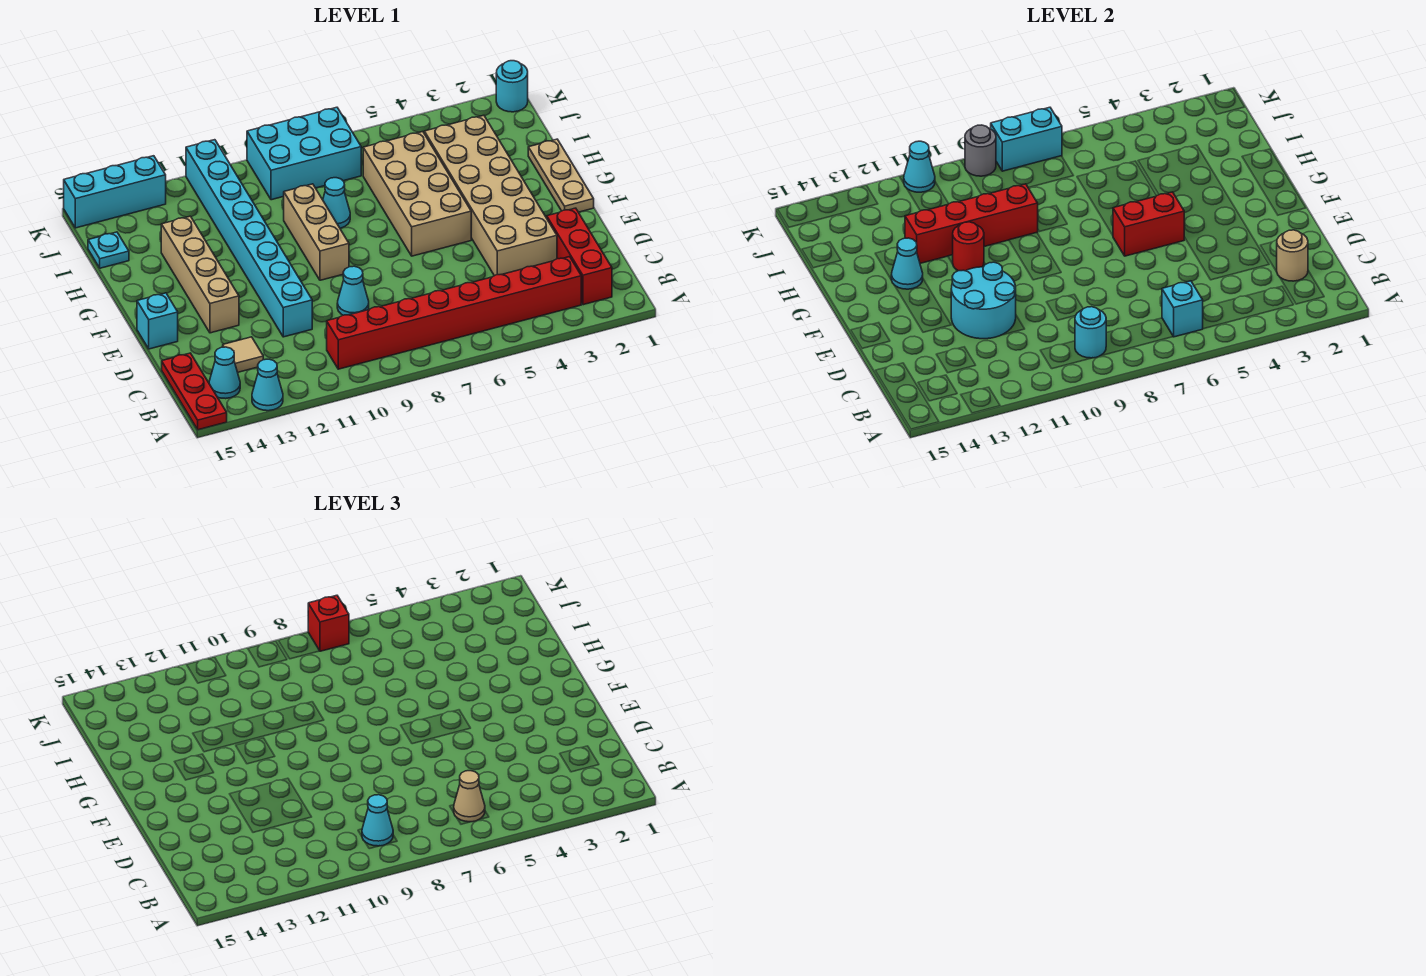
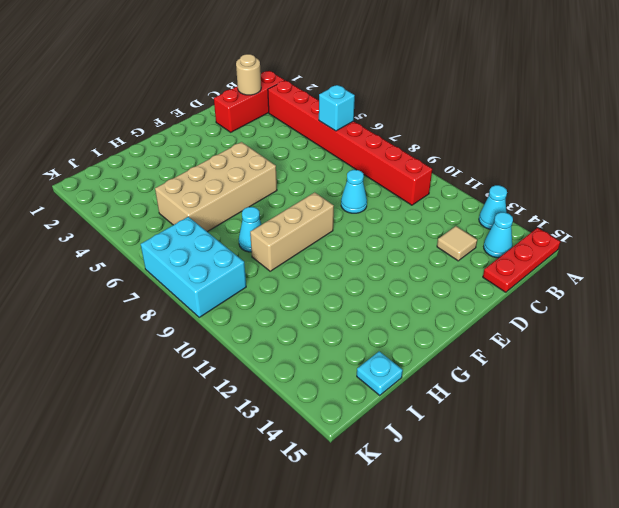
none -> tan brick D3:I4 level 1
none -> cyan brick D11:K11 level 1
none -> tan brick E13:H13 level 1
none -> cyan brick E15 level 1

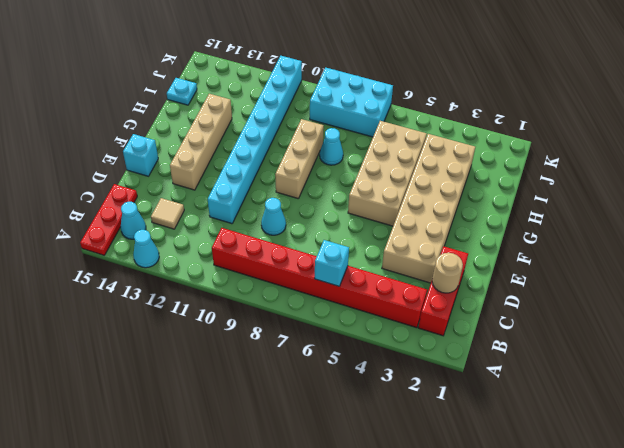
none -> tan plate F1:H1 level 1
none -> cyan round brick K1 level 1
none -> cyan brick K13:K15 level 1
none -> cyan round brick B9 level 2

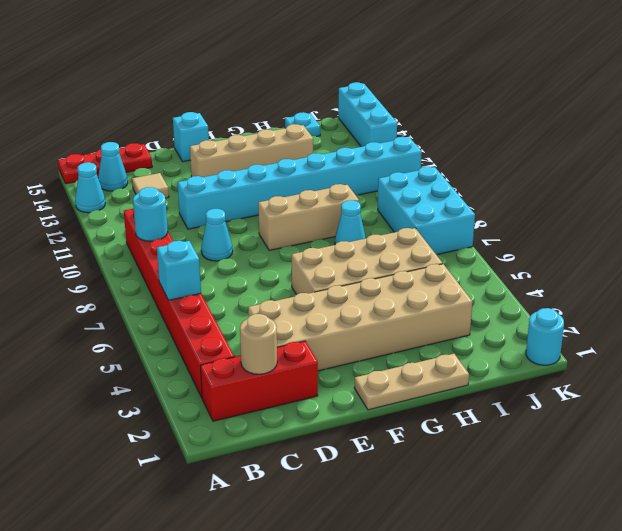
none -> cyan round brick D11:E12 level 2
none -> red brick F5:F6 level 2
none -> red round brick G11 level 2
none -> cyan cone G13 level 2

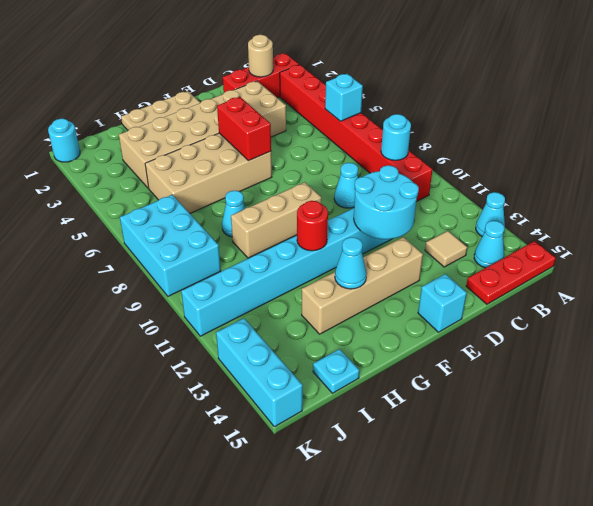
none -> red brick H9:H12 level 2
none -> cyan brick K7:K8 level 2
none -> grey round brick K9 level 2
none -> cyan cone K11 level 2

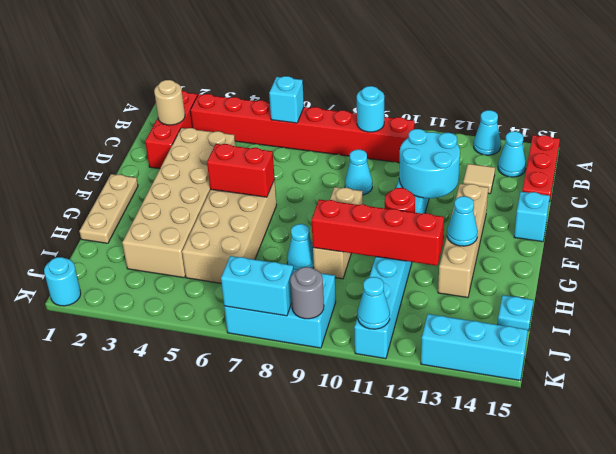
none -> tan cone B6 level 3
none -> cyan cone B9 level 3
none -> red brick K7 level 3

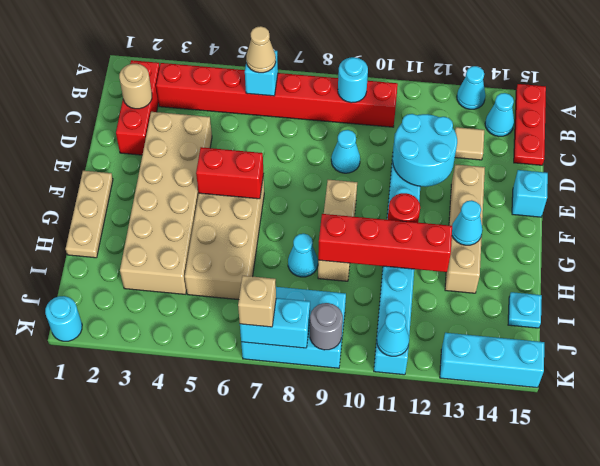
tan brick K7 level 3 -> red brick K7 level 3
none -> cyan cone B9 level 3

